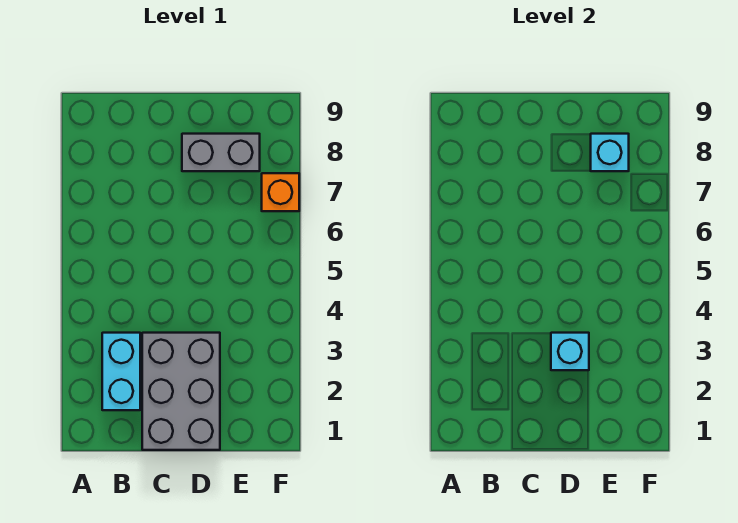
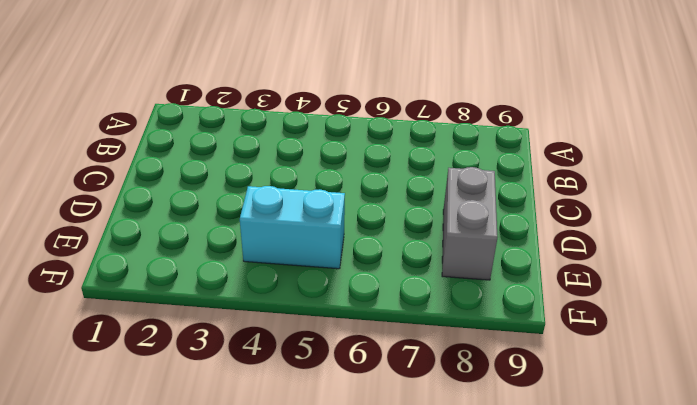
cyan brick E4:E5 level 1 -> cyan brick B2:B3 level 1
none -> grey brick C1:D3 level 1
none -> orange brick F7 level 1

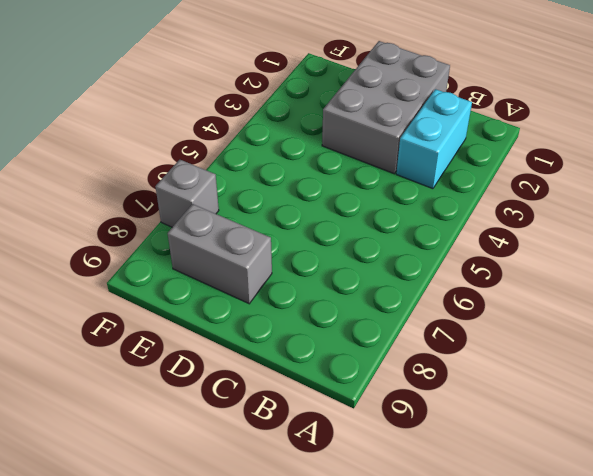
grey brick F7 level 1 -> orange brick F7 level 1
none -> cyan brick D3 level 2
none -> cyan brick E8 level 2

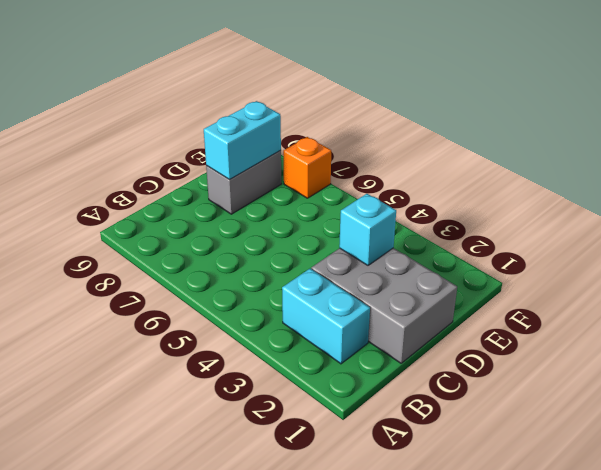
cyan brick D8:E8 level 2 -> cyan brick E8 level 2

